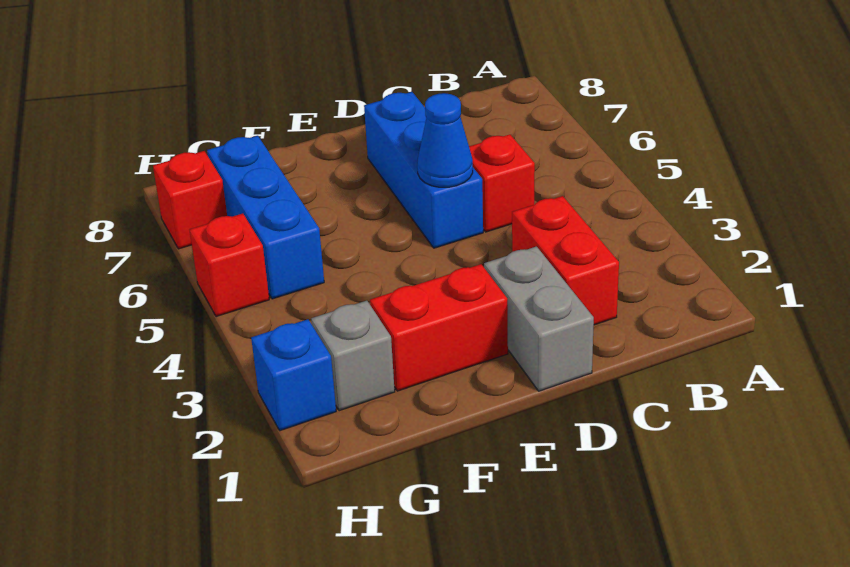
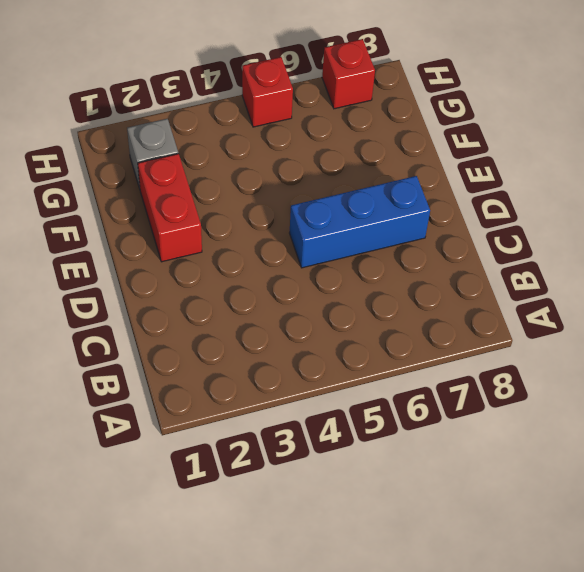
none -> red brick C2:C3 level 1
none -> red brick C5 level 1

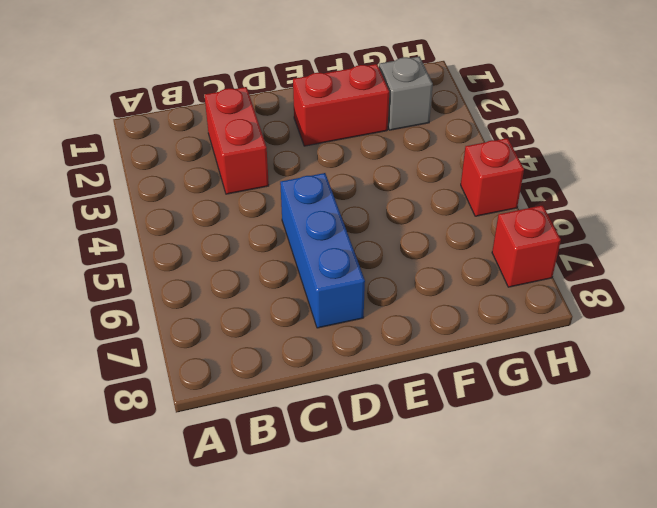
none -> red brick C5 level 1
none -> grey brick D1:D2 level 1

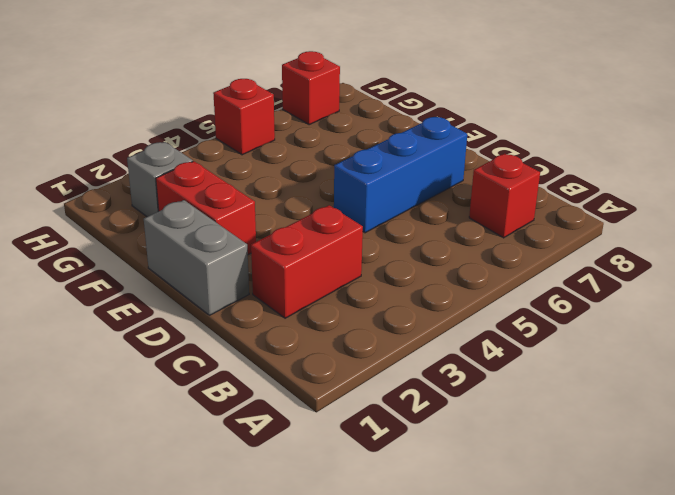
red brick B7 level 1 -> red brick C5 level 1
grey brick D1:E1 level 1 -> grey brick D1:D2 level 1
none -> blue brick G5:G7 level 1
none -> blue brick H2 level 1

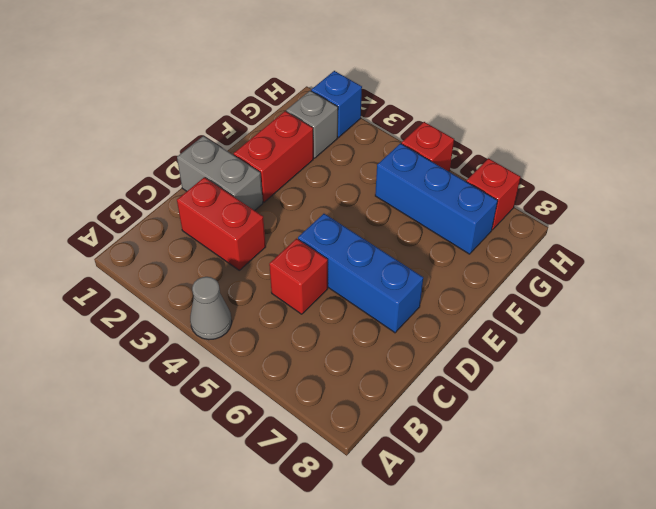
grey cone A4 level 1 -> none
none -> blue cone D5 level 2

